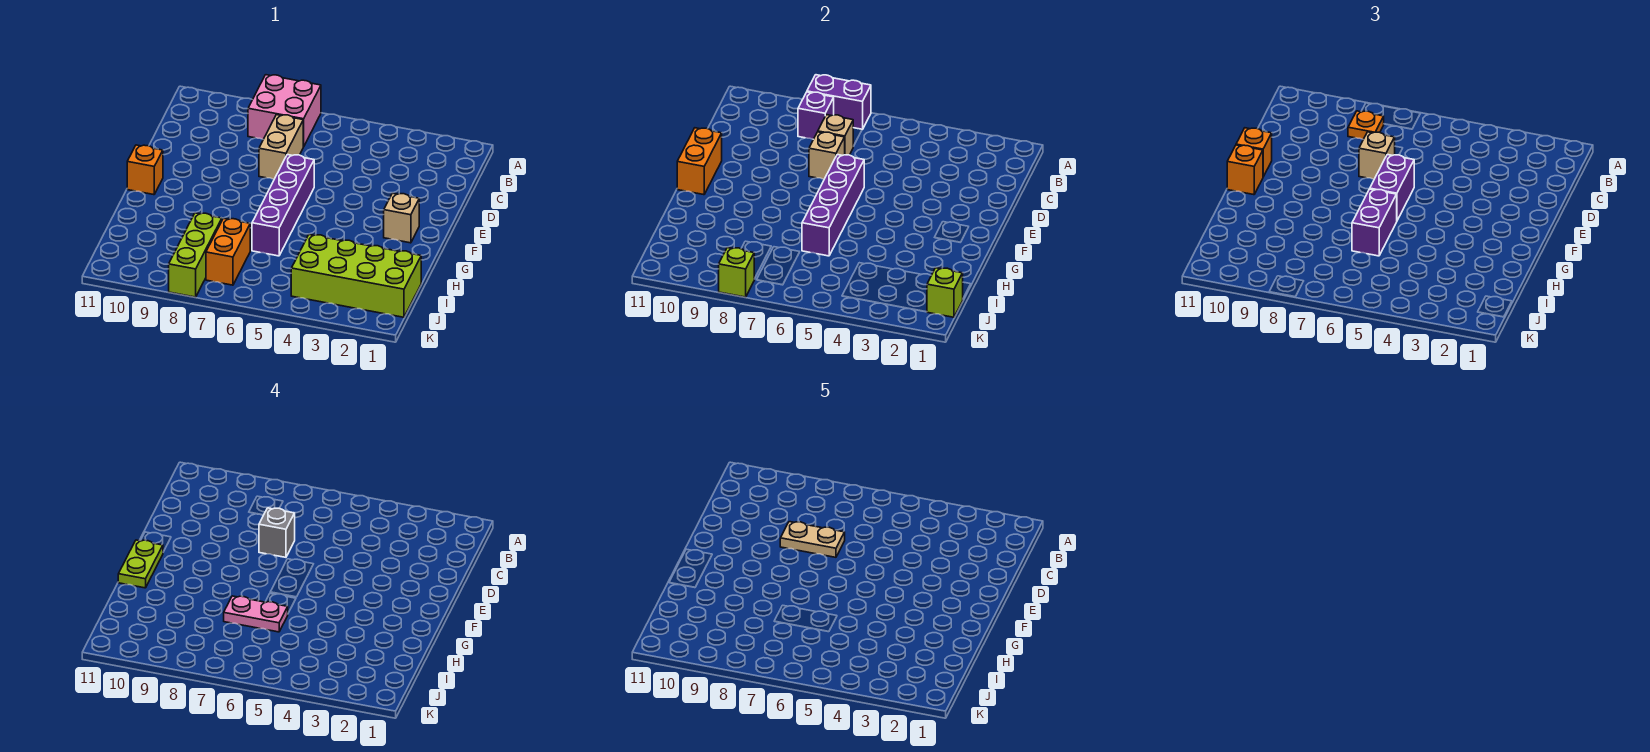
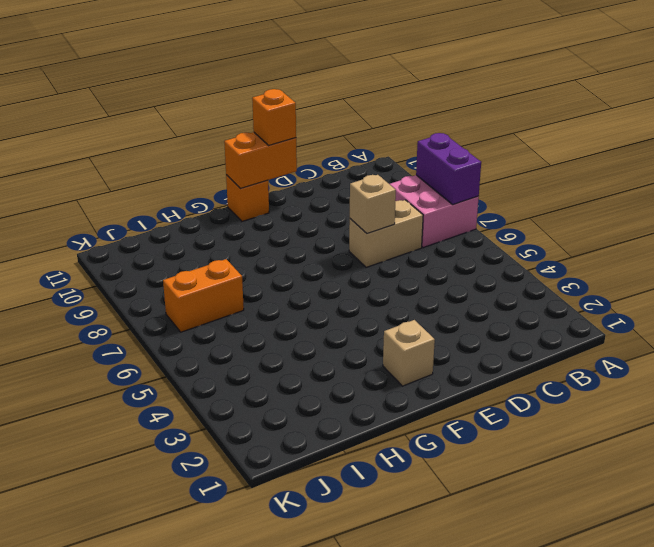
none -> purple brick E6:H6 level 1
none -> lime brick I1:J4 level 1
none -> lime brick I8:K8 level 1

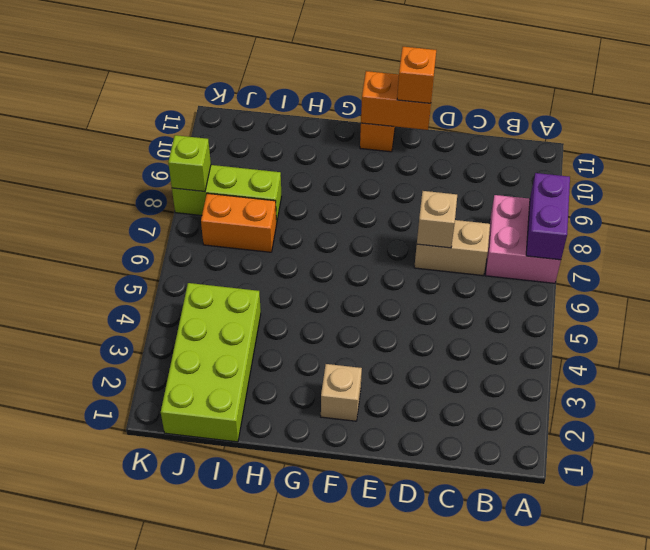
none -> purple brick E6:H6 level 1
none -> purple brick B8 level 2
none -> tan brick C7 level 2

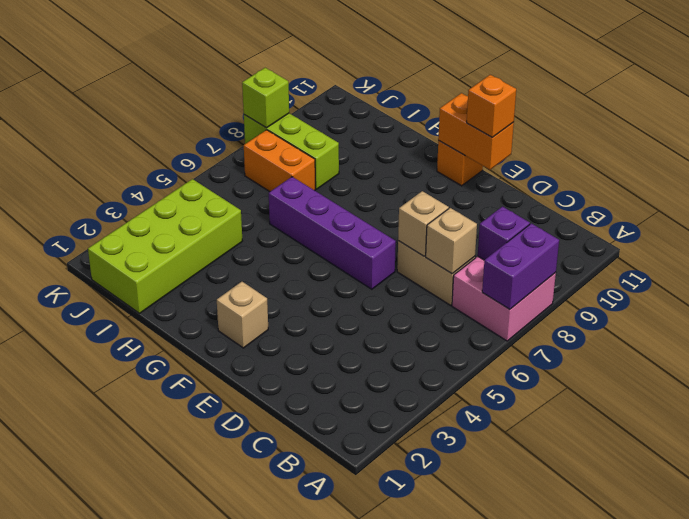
none -> purple brick E6:H6 level 2
none -> lime brick J1 level 2
none -> orange plate B8 level 3

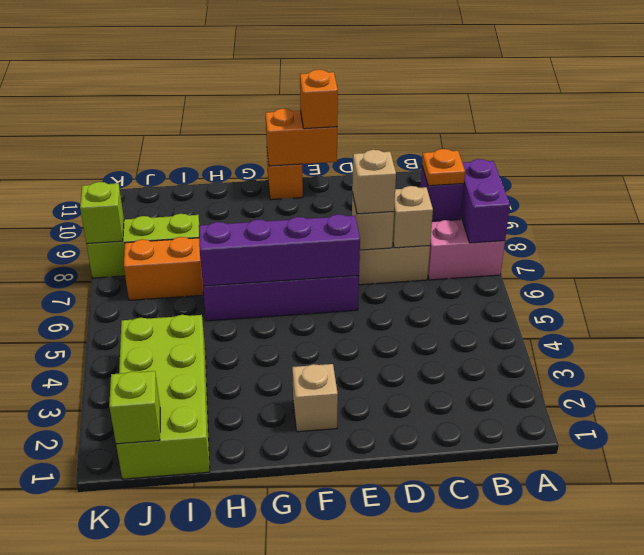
none -> purple brick E6:F6 level 3
none -> orange brick F11 level 3
none -> purple brick G6:H6 level 3

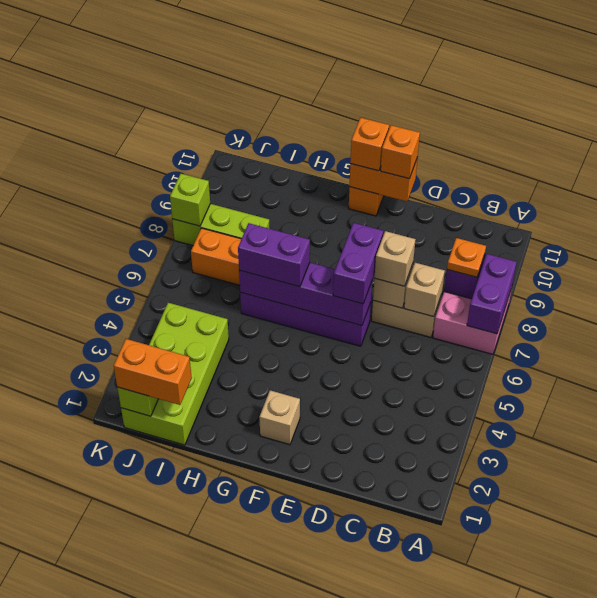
purple brick E6:E7 level 3 -> purple brick E6:F6 level 3
orange brick I1:J1 level 3 -> none
none -> grey brick D7 level 4
none -> lime plate F11:G11 level 4
none -> pink plate H6:H7 level 4

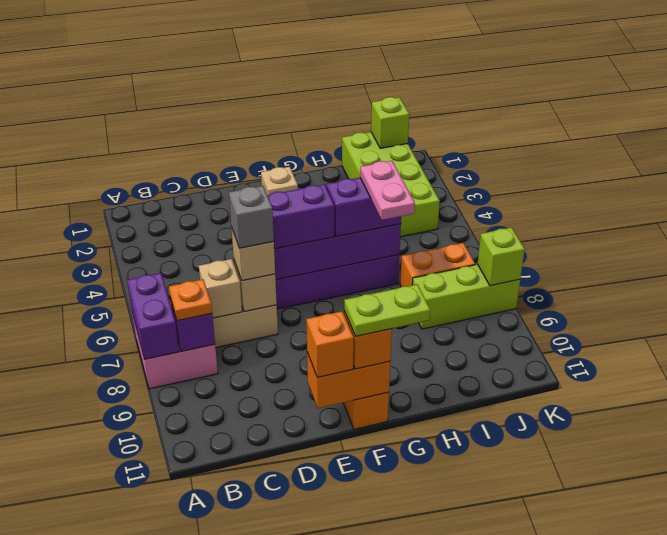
none -> tan plate D7:D8 level 5

